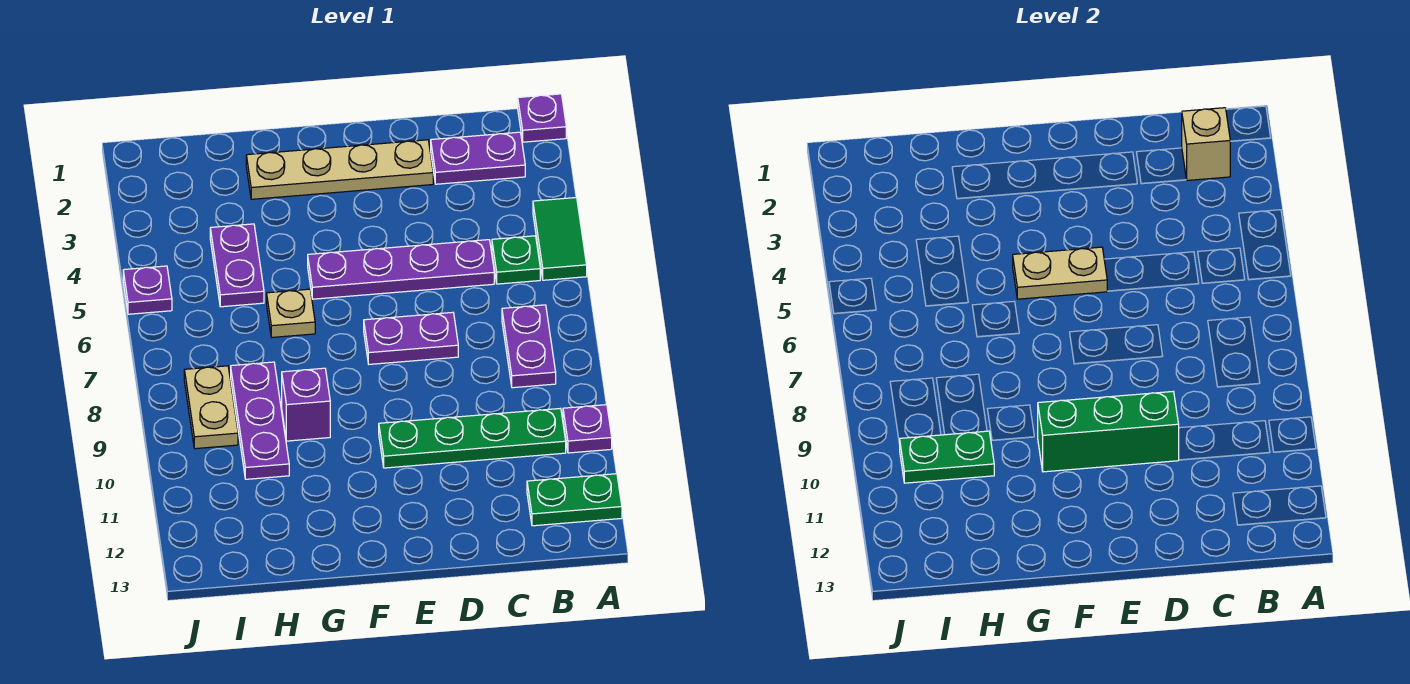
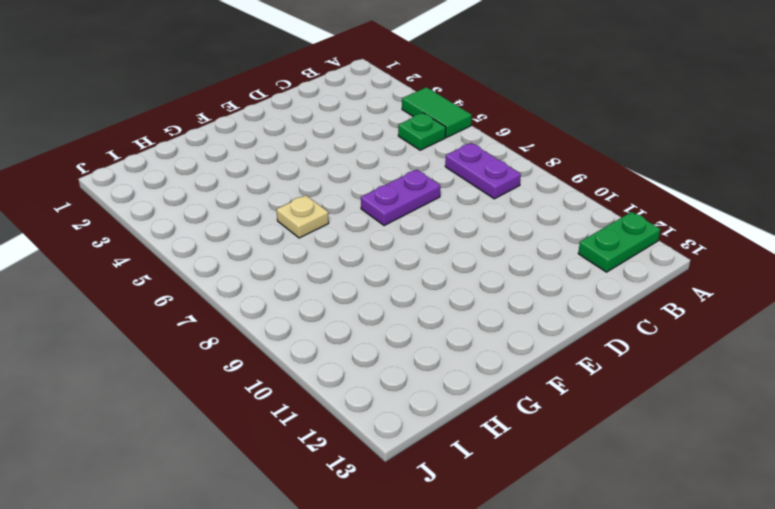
none -> purple plate A1 level 1
none -> purple plate A10 level 1
none -> purple plate B2:C2 level 1

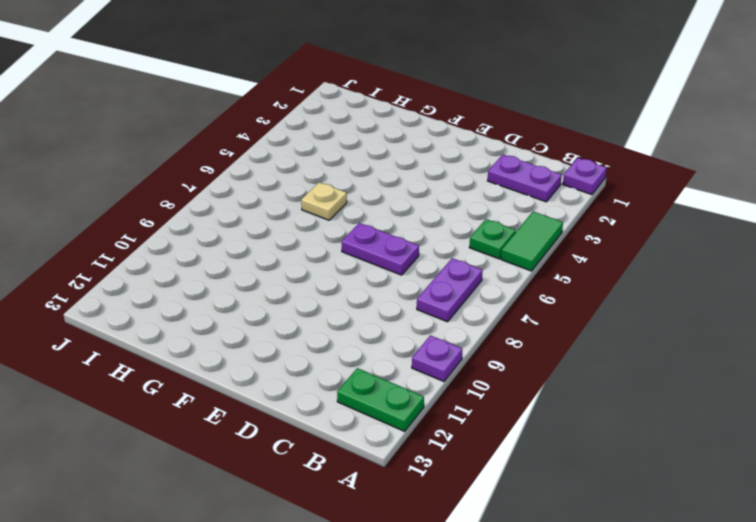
none -> green plate B10:E10 level 1
none -> purple plate C5:F5 level 1
none -> tan plate D2:G2 level 1

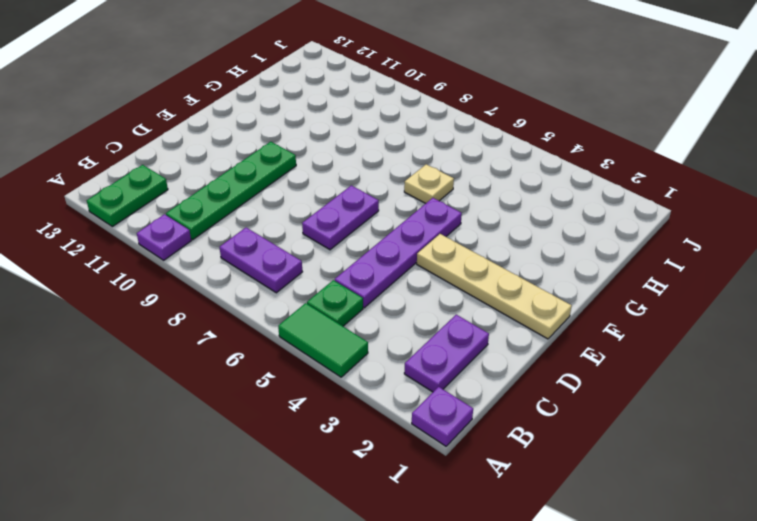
tan plate E1:E4 level 1 -> tan plate D2:G2 level 1
none -> purple brick G9 level 1
none -> purple plate H4:H5 level 1
none -> purple plate H8:H10 level 1

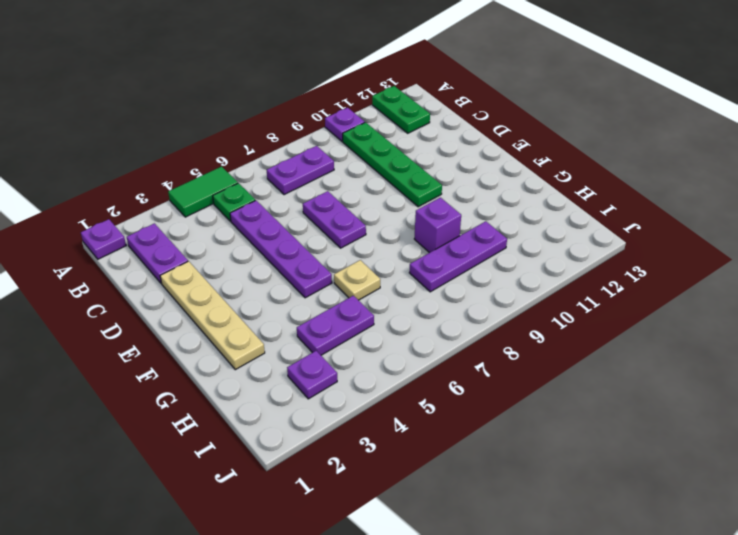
purple plate I3 level 1 -> purple plate J5 level 1
none -> tan plate I8:I9 level 1
none -> tan brick B2 level 2
none -> green brick D10:F10 level 2

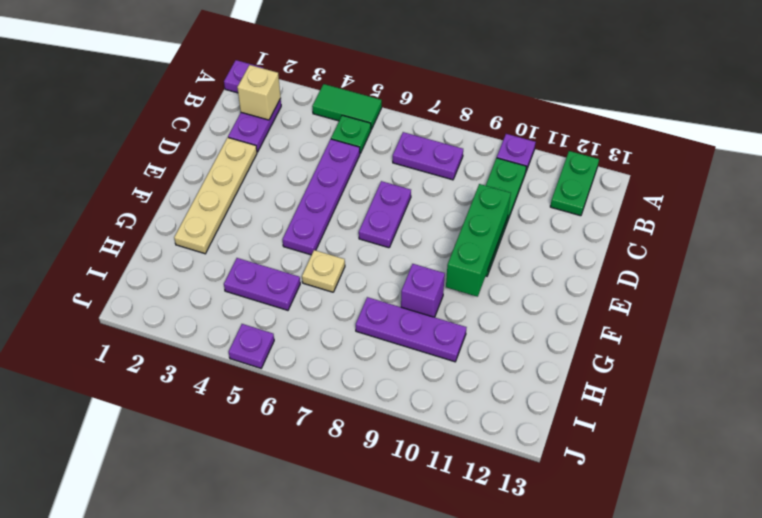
none -> tan plate I8:I9 level 1
none -> tan plate E5:F5 level 2
none -> green plate H10:I10 level 2

